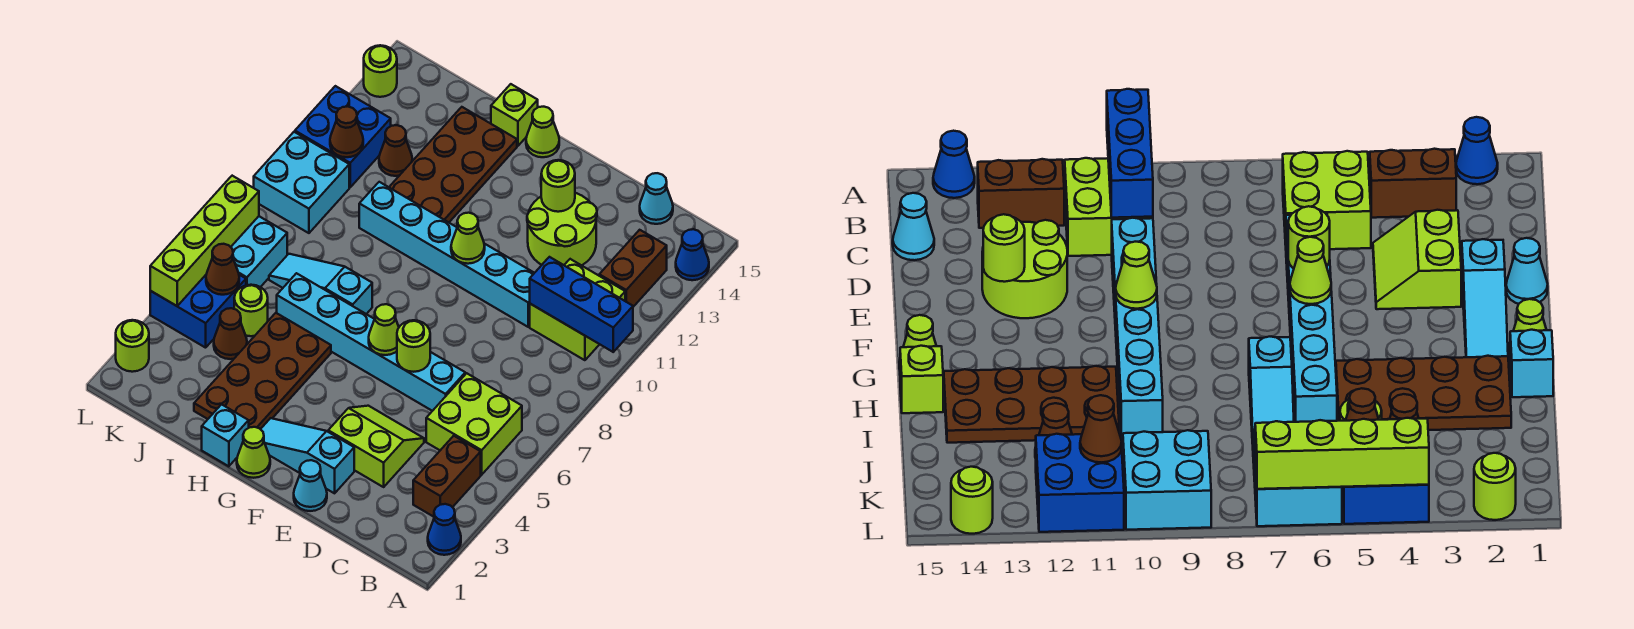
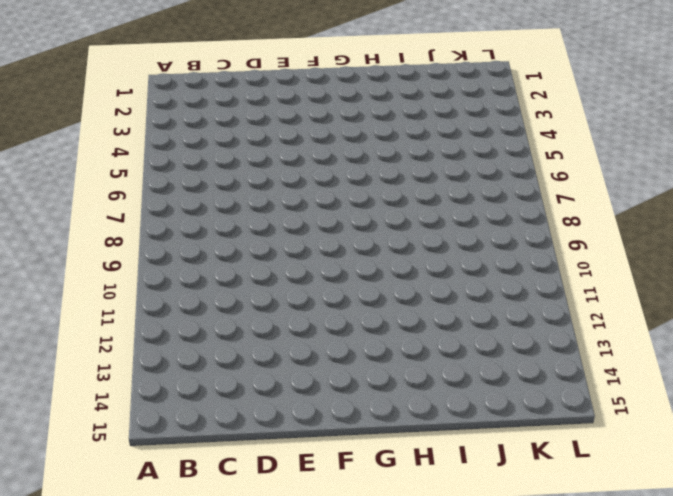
none -> blue cone A2 level 1
none -> blue cone A14 level 1
none -> brown brick B3:B4 level 1
none -> lime brick B5:C6 level 1

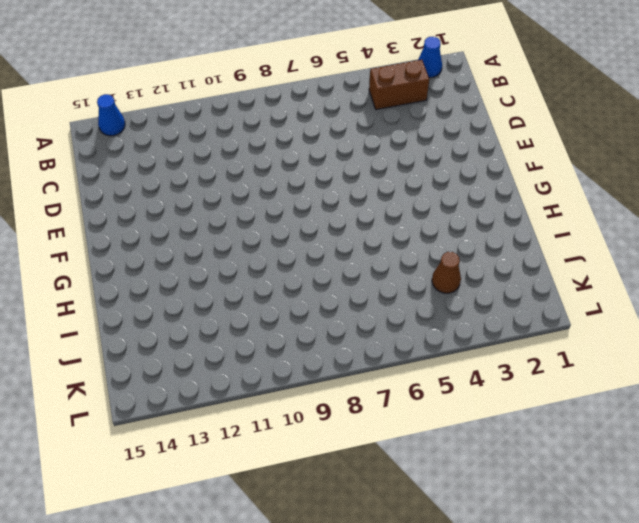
none -> lime brick B5:C6 level 1
none -> lime brick B10:C11 level 1
none -> brown brick B12:B13 level 1
none -> cyan cone C15 level 1

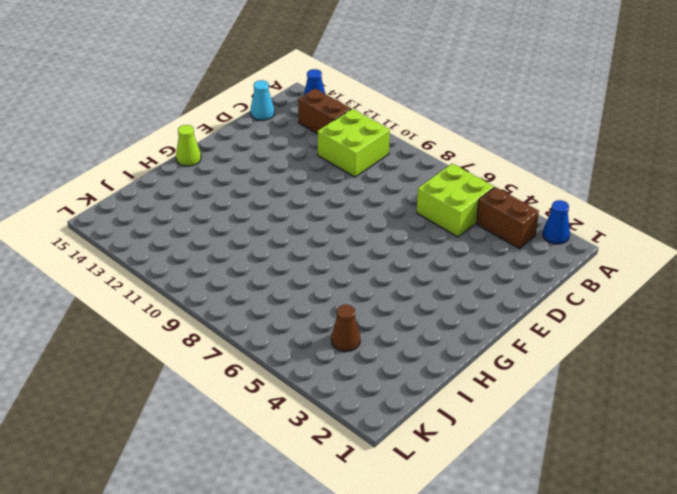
none -> lime slope D3:E4 level 1 top 3
none -> cyan brick D6:I6 level 1
none -> cyan brick D10:I10 level 1
none -> lime round brick D12:E13 level 1

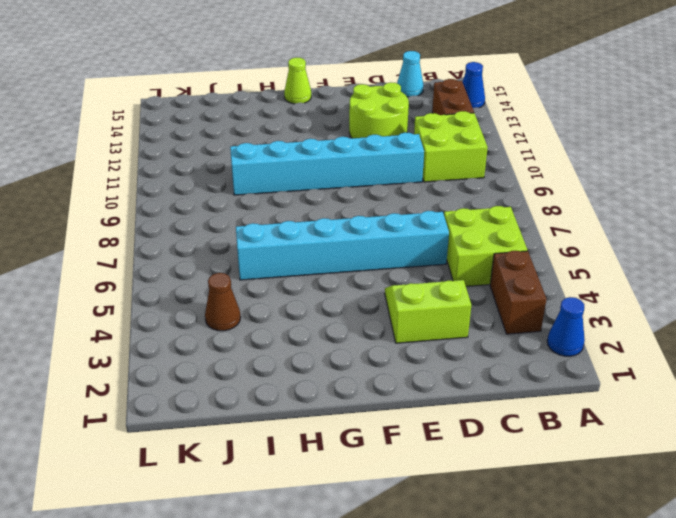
none -> cyan cone E1 level 1
none -> cyan slope E2:G2 level 1 top E
none -> lime cone G1 level 1
none -> cyan brick H1 level 1

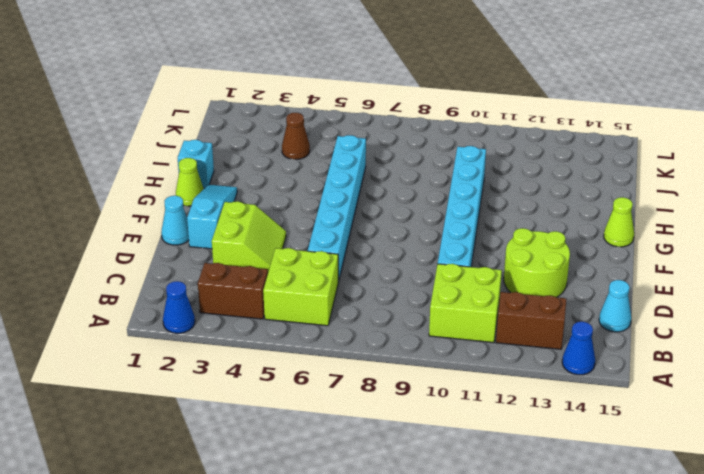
none -> brown plate H2:I5 level 1
none -> cyan slope H7:J7 level 1 top H
none -> brown plate H11:I14 level 1
none -> lime brick H15 level 1

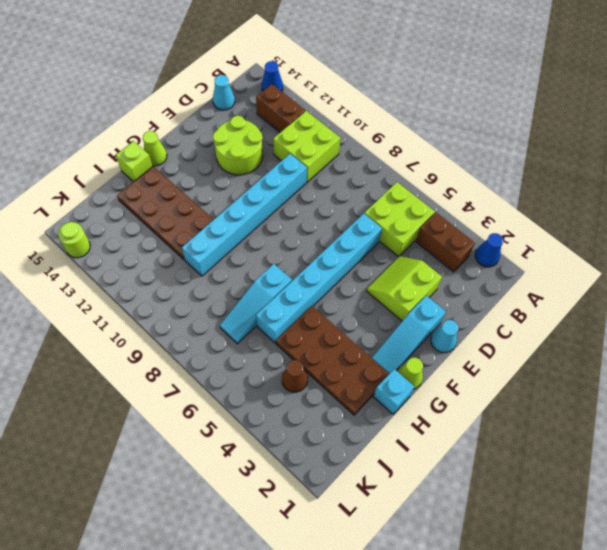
none -> lime round brick J5 level 1
none -> brown cone J12 level 1
none -> blue brick K4:L5 level 1
none -> cyan brick K6:L7 level 1

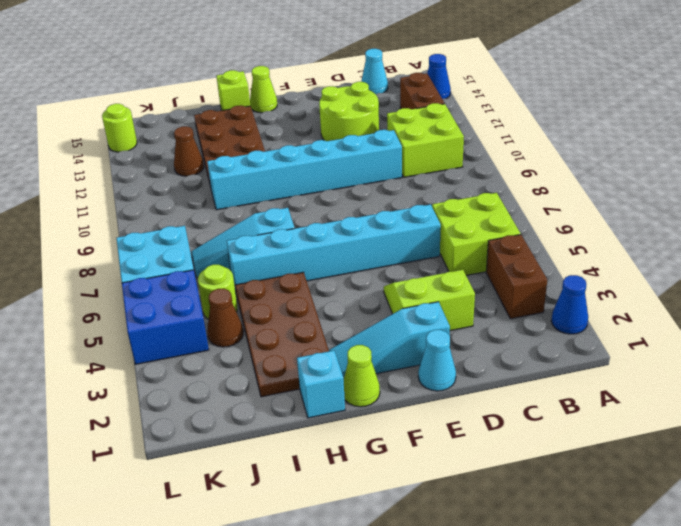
none -> cyan brick K9:L10 level 1
none -> blue brick K11:L12 level 1
none -> lime round brick L2 level 1
none -> blue brick A10:C10 level 2

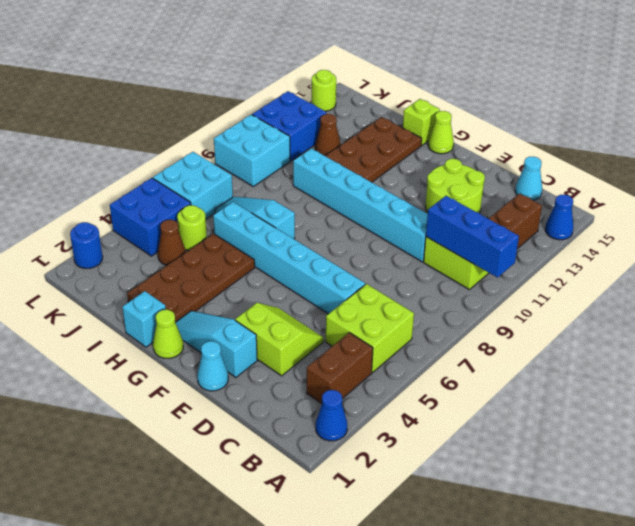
blue round brick L2 level 1 -> lime round brick L2 level 1
none -> lime round brick E6 level 2
none -> lime round brick E13 level 2
none -> lime cone F6 level 2
none -> lime cone F10 level 2

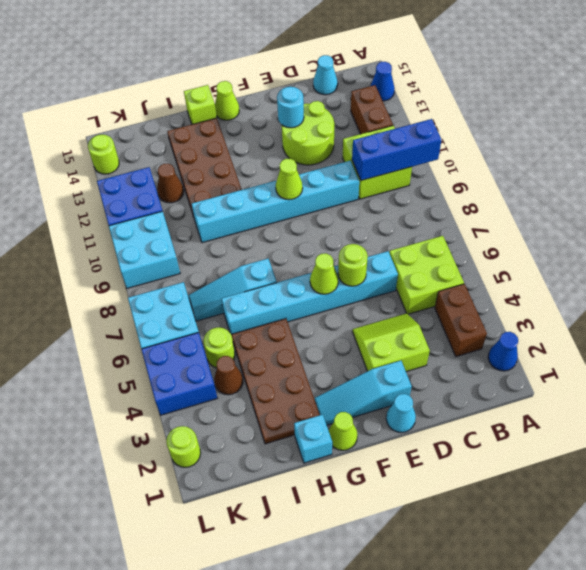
cyan round brick E13 level 2 -> lime round brick E13 level 2
none -> brown cone K5 level 2
none -> brown cone K11 level 2
none -> lime brick L4:L7 level 2

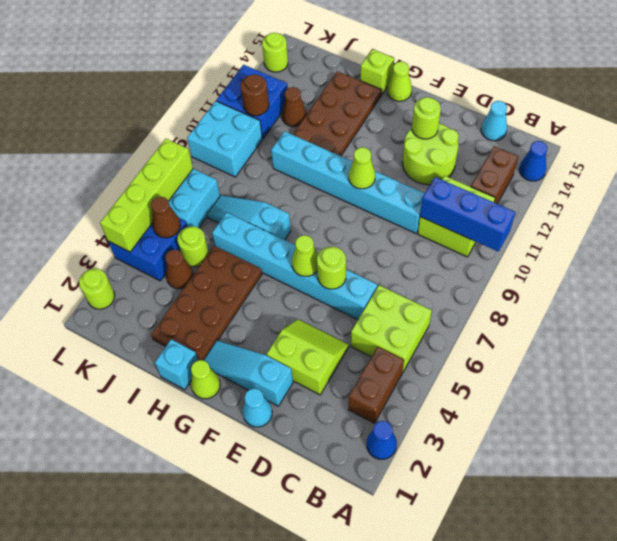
brown round brick K11 level 2 -> brown cone K11 level 2

